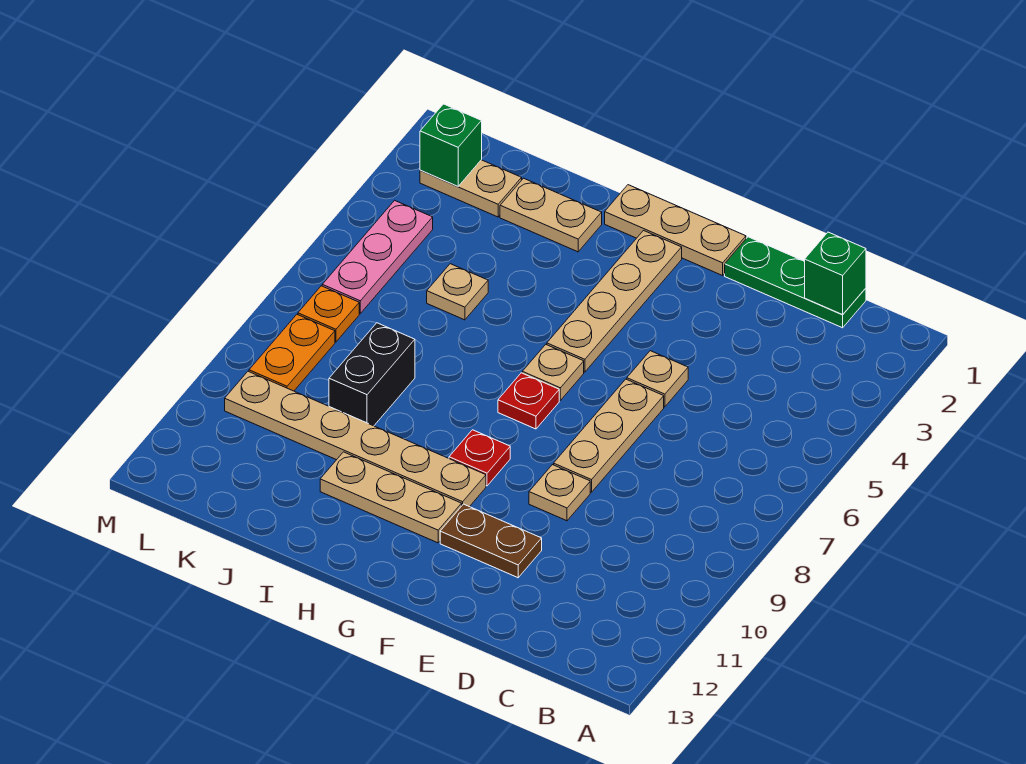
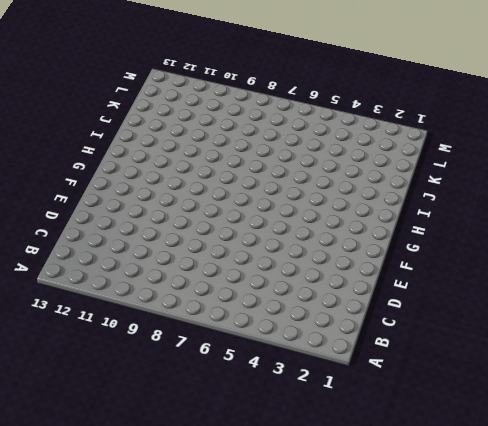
none -> green plate C1:E1 level 1
none -> tan plate E5 level 1
none -> tan plate E6:E8 level 1

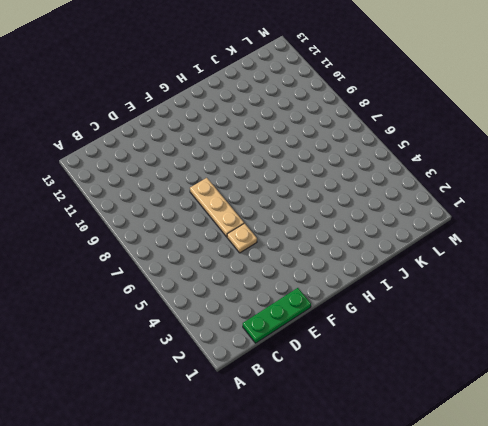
none -> tan plate E9 level 1
none -> brown plate E11:F11 level 1
none -> tan plate F1:H1 level 1

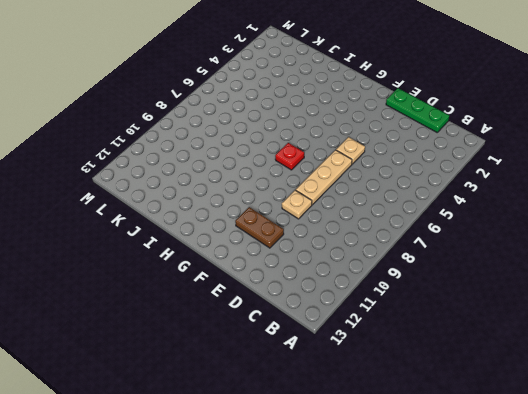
none -> tan plate F1:H1 level 1
none -> tan plate G2:G5 level 1
none -> tan plate G6 level 1

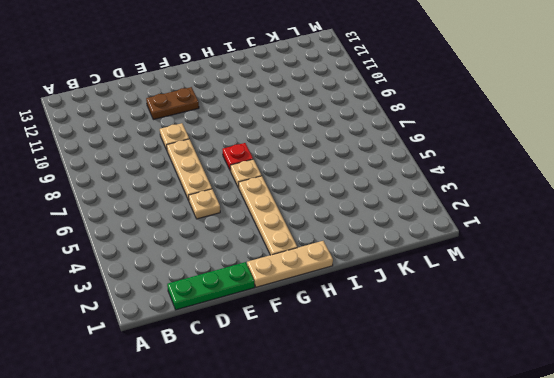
none -> red plate G9 level 1
none -> tan plate G10:L10 level 1
none -> tan plate G11:I11 level 1

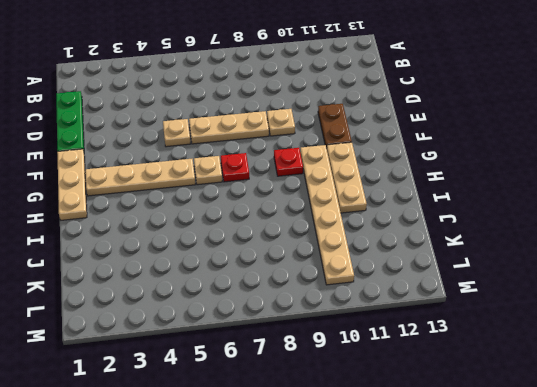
none -> tan plate I2:J2 level 1
none -> tan plate J5 level 1
none -> black brick J8:J9 level 1

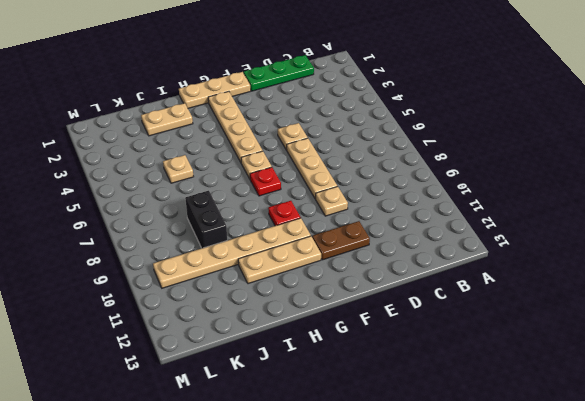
none -> tan plate K2:L2 level 1
none -> pink plate L4:L6 level 1
none -> orange plate L7 level 1

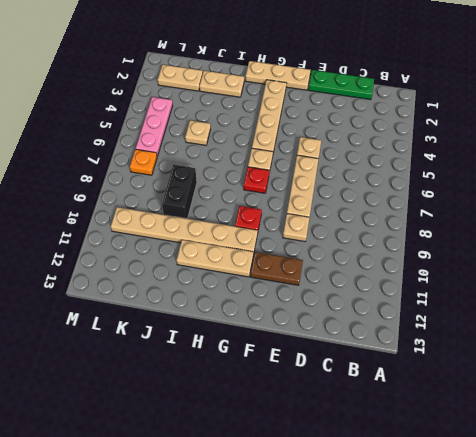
none -> orange plate L8:L9 level 1
none -> green brick C1 level 2
none -> green brick L2 level 2

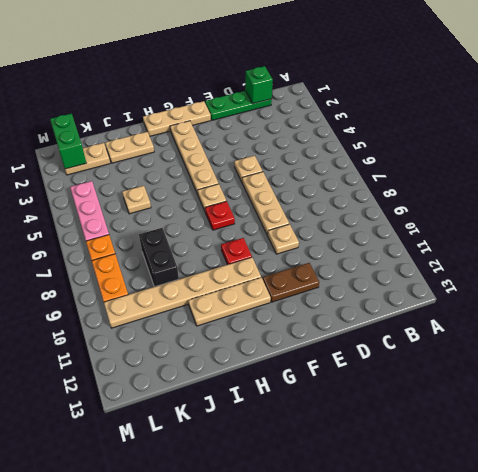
green brick L1:L2 level 2 -> green brick L2 level 2

